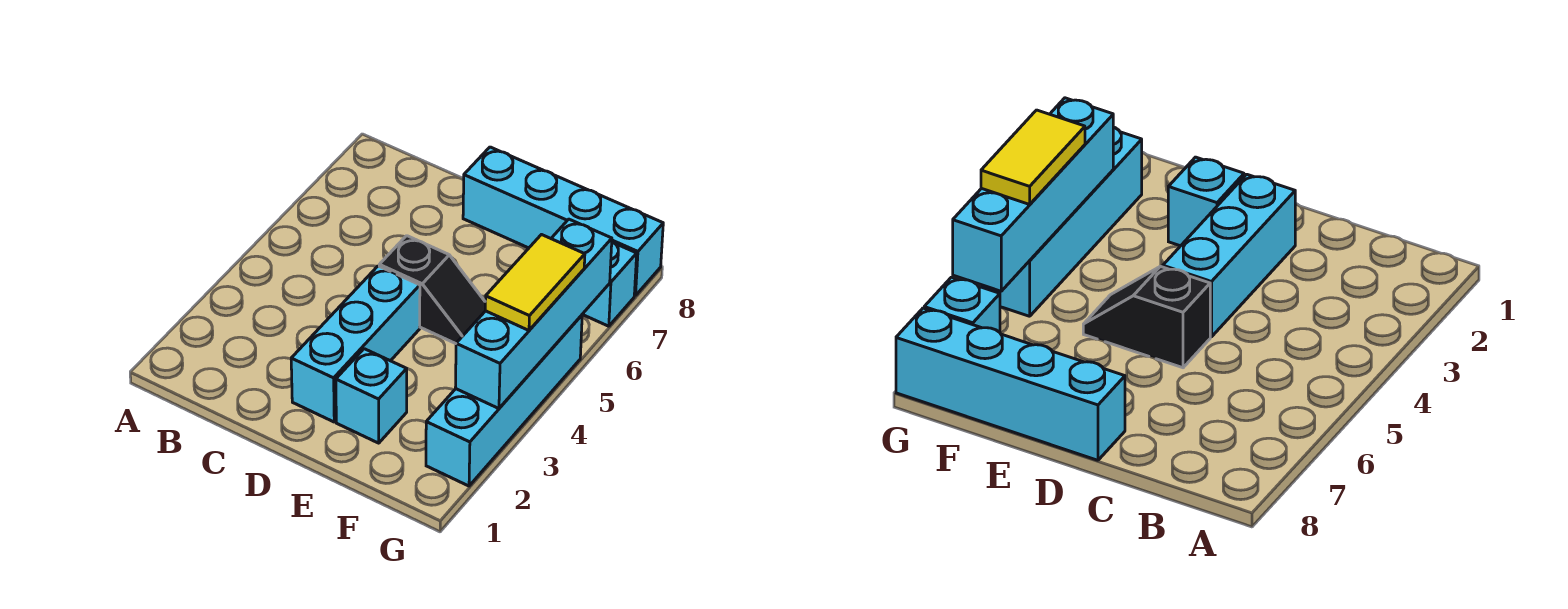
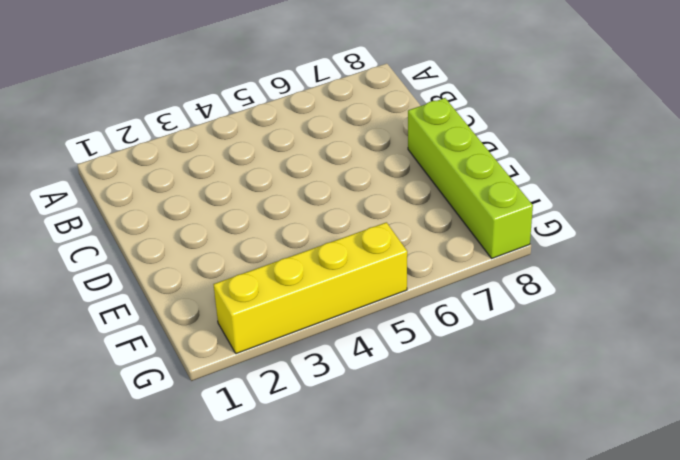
lime brick D8:G8 level 1 -> cyan brick D8:G8 level 1
yellow brick G2:G5 level 1 -> cyan brick G2:G5 level 1
none -> cyan brick D2:D4 level 1
none -> black slope D5:E5 level 1 top D

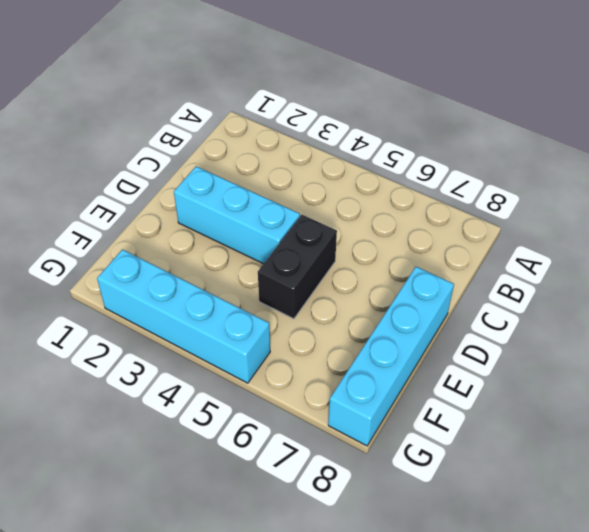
black brick D5:E5 level 1 -> black slope D5:E5 level 1 top D
none -> cyan brick E2 level 1
none -> cyan brick G7 level 1

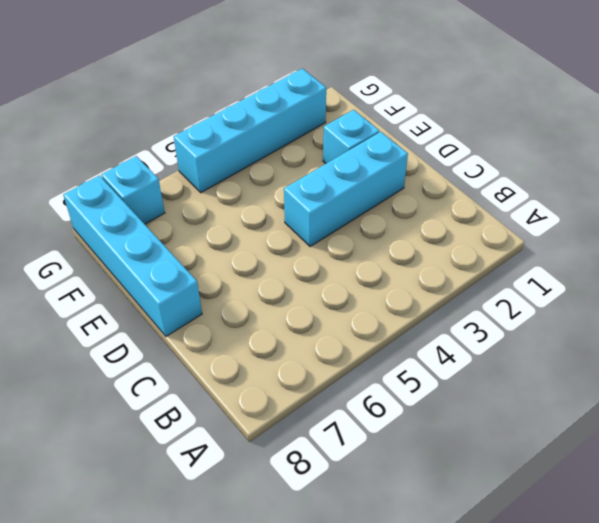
none -> black slope D5:E5 level 1 top D
none -> cyan brick G3:G6 level 2

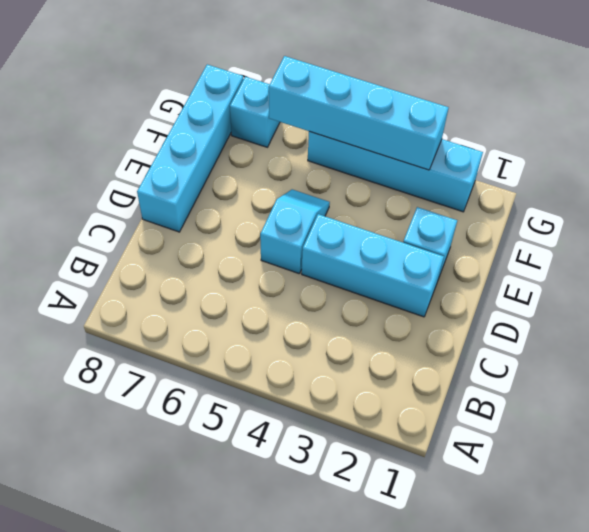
cyan slope D5:E5 level 1 top D -> black slope D5:E5 level 1 top D
none -> yellow tile G4:G5 level 3

